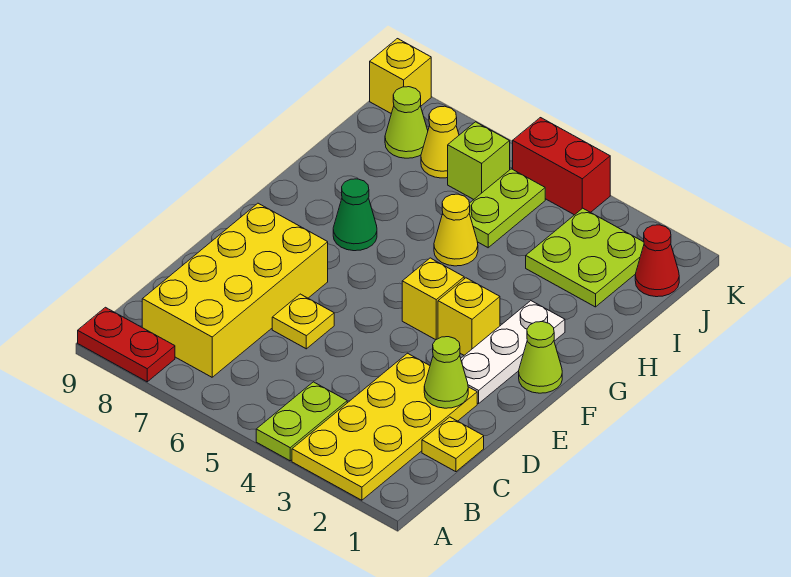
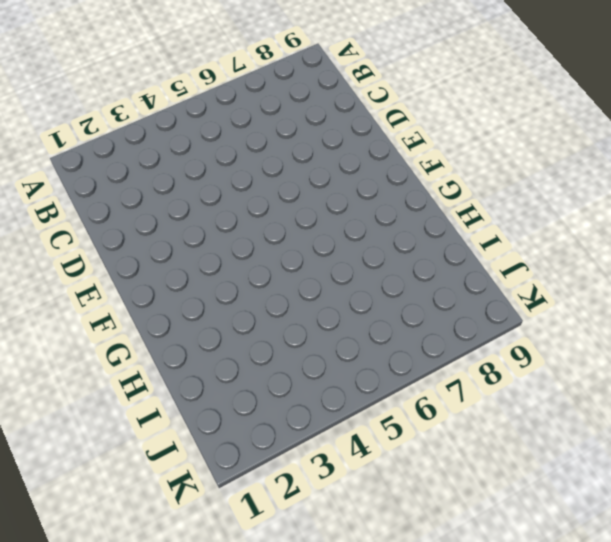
none -> yellow plate A2:D3 level 1
none -> lime plate A4:B4 level 1
none -> red plate A8:A9 level 1

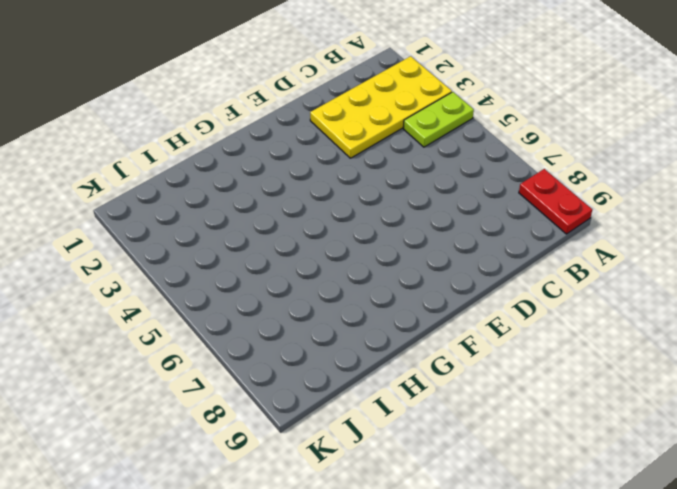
none -> yellow brick B7:E8 level 1
none -> yellow plate C1 level 1
none -> yellow plate D6 level 1

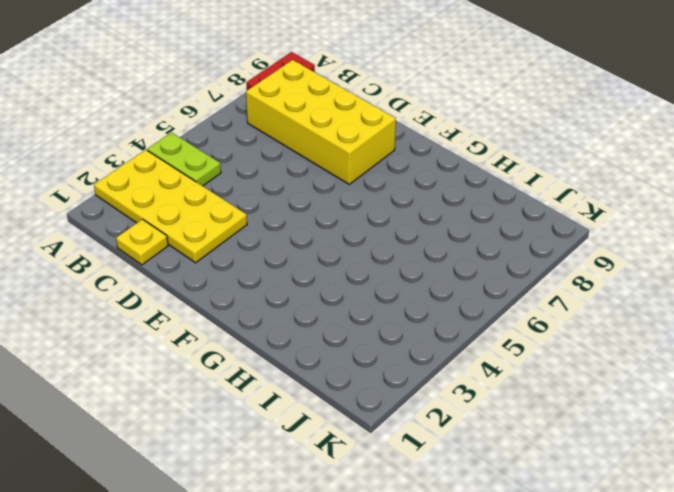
none -> yellow plate D6 level 1
none -> white plate E2:G2 level 1
none -> lime cone F1 level 1

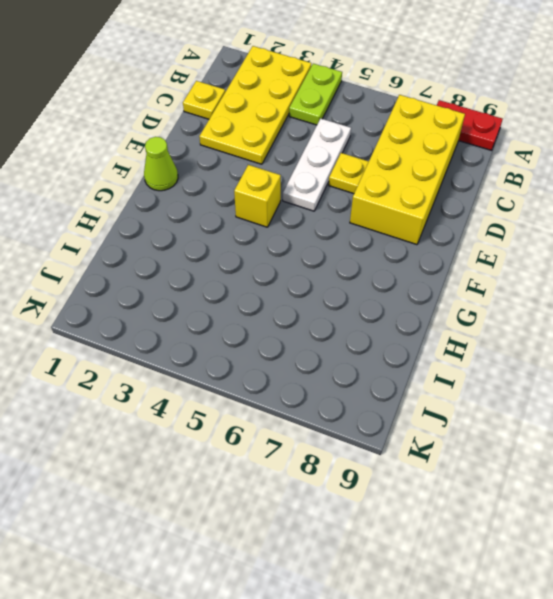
white plate C5:E5 level 1 -> white plate E2:G2 level 1
none -> yellow brick F3 level 1
none -> green cone G7 level 1
none -> yellow cone H5 level 1

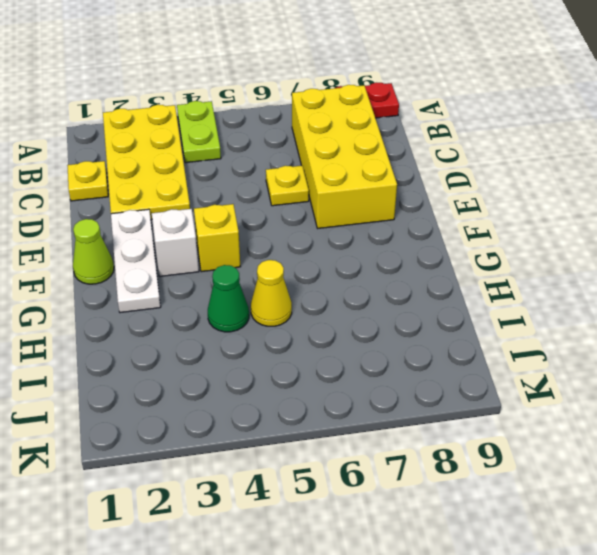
white brick F3 level 1 -> yellow brick F3 level 1
green cone H4 level 1 -> green cone G7 level 1
none -> lime plate I2:J3 level 1
none -> lime plate I5:J5 level 1
none -> red cone J1 level 1

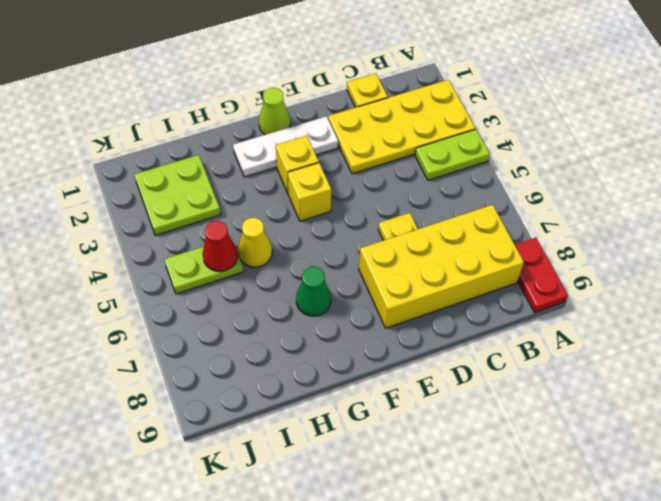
red cone I5 level 2 -> red cone J1 level 1
none -> lime brick J6 level 1
none -> yellow cone J7 level 1
none -> lime cone J8 level 1

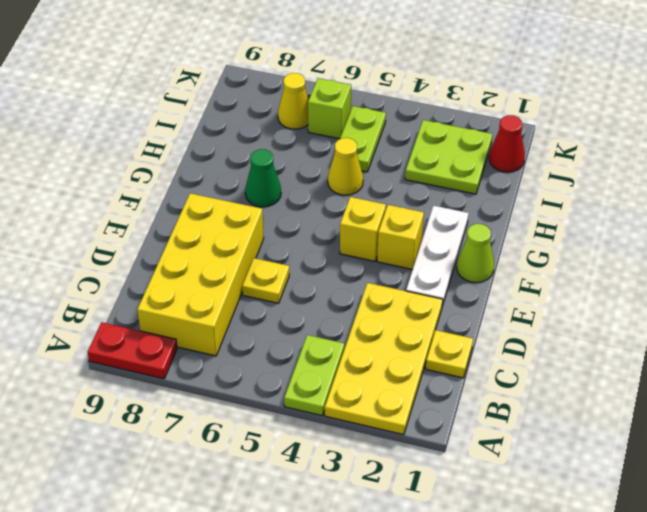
none -> lime cone J8 level 1
none -> red brick K4:K5 level 1
none -> yellow brick K9 level 1

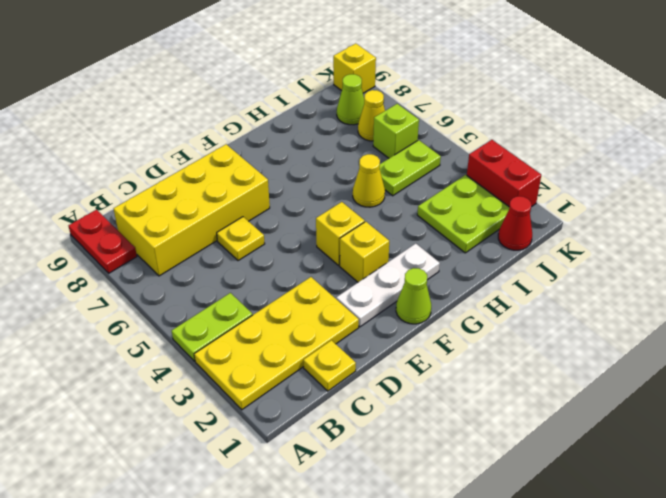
red brick K2:K3 level 1 -> red brick K4:K5 level 1
none -> green cone G7 level 1
none -> lime cone D2 level 2

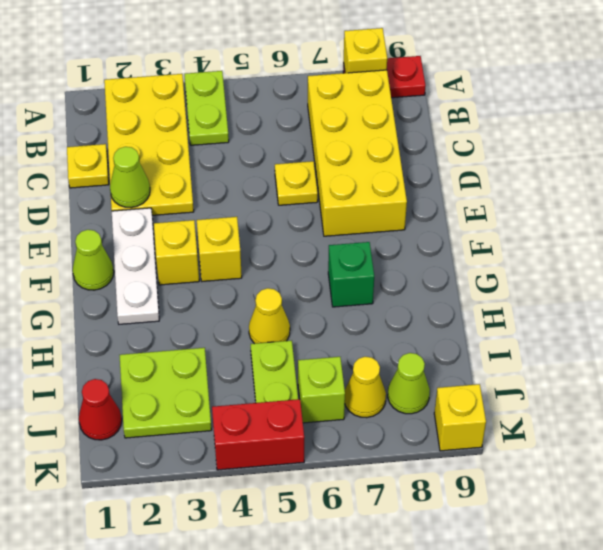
yellow brick A8 level 2 -> none
green brick G7 level 1 -> green cone G7 level 1

